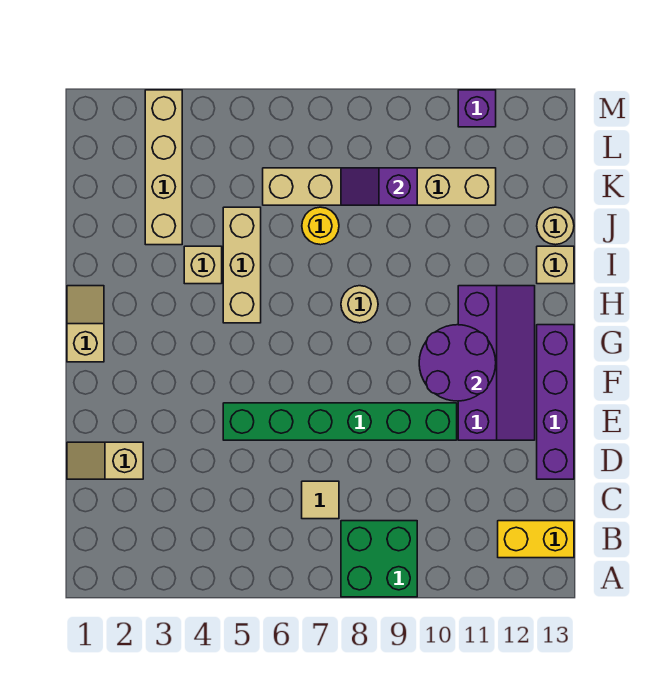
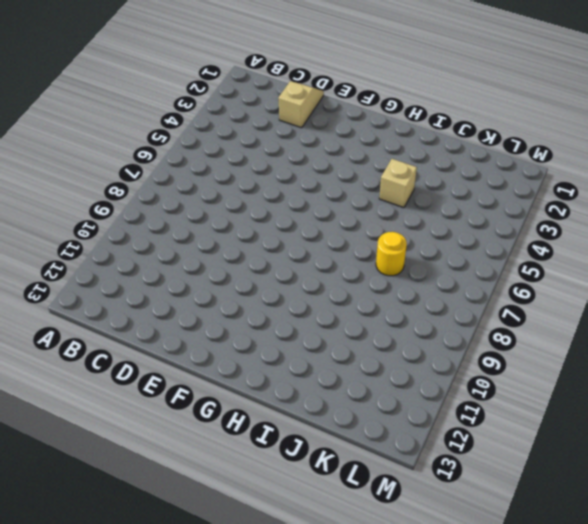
none -> green brick A8:B9 level 1
none -> yellow brick B12:B13 level 1
none -> tan tile C7 level 1

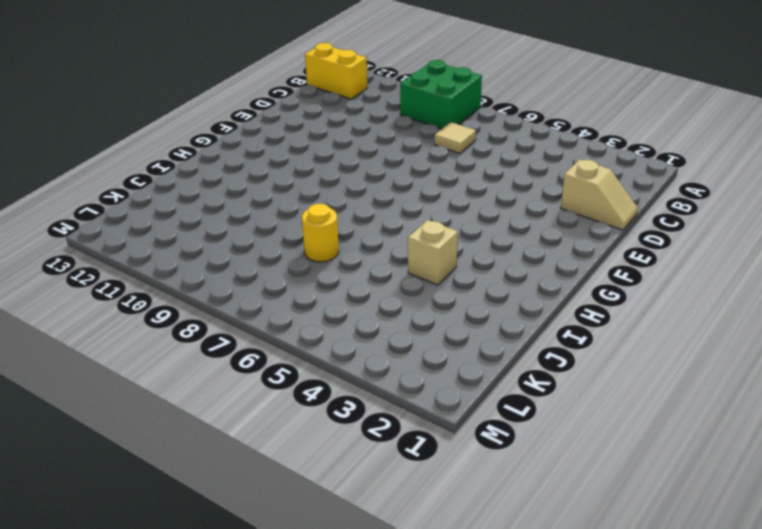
none -> purple brick D13:G13 level 1
none -> green brick E5:E10 level 1
none -> purple slope E11:H12 level 1 top 11

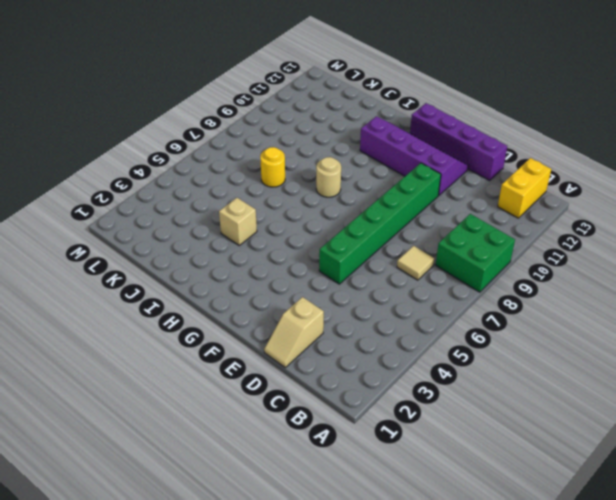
none -> tan slope G1:H1 level 1 top G
none -> tan brick H5:J5 level 1
none -> tan brick I13 level 1

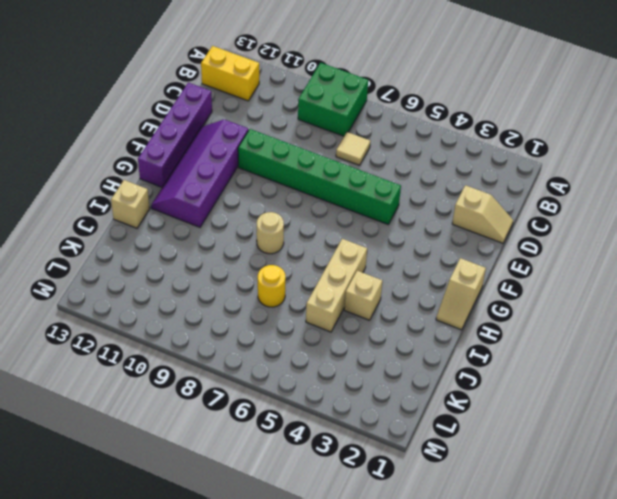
none -> tan brick J3:M3 level 1
none -> tan round brick J13 level 1
none -> tan brick K6:K11 level 1

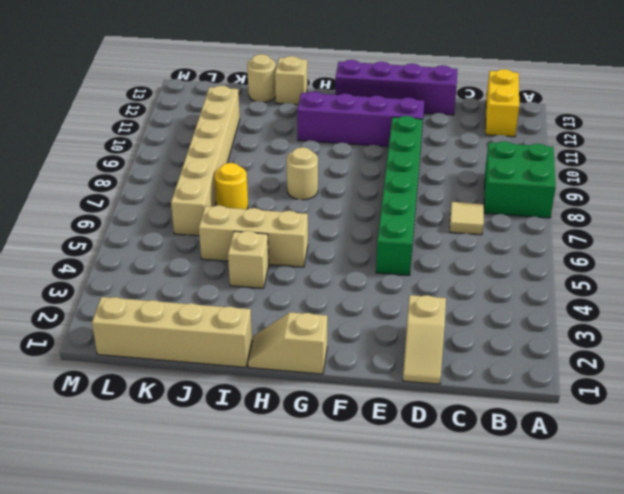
tan brick I1:L1 level 1 -> tan brick J3:M3 level 1
none -> purple brick M11 level 1
none -> purple round brick F10:G11 level 2
none -> purple slope K8:K9 level 2 top 9

